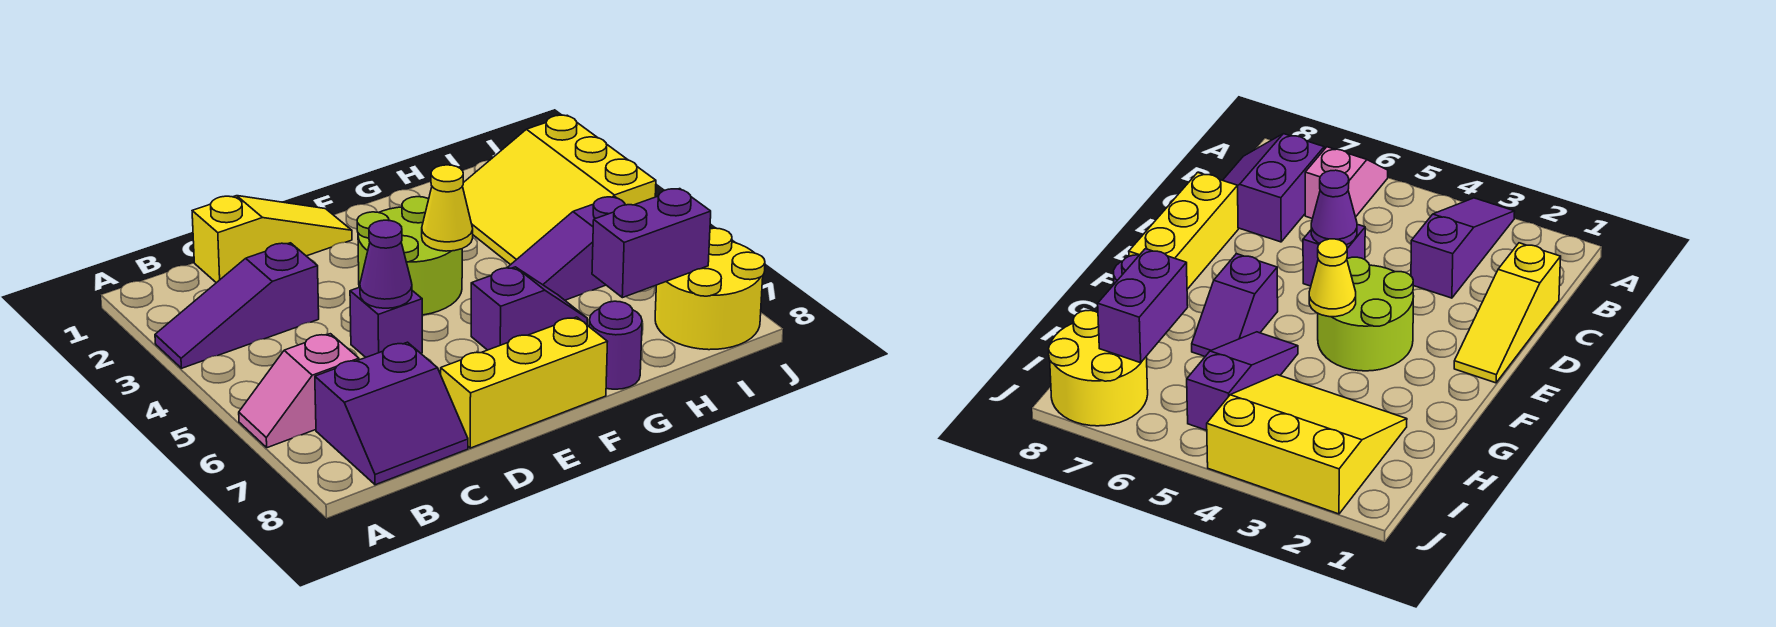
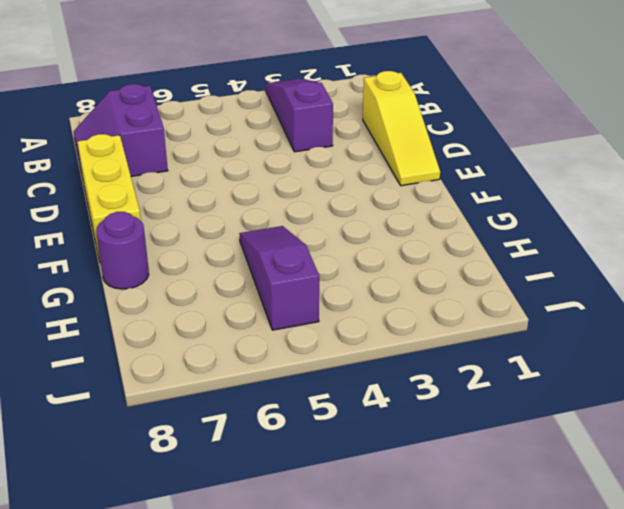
none -> pink slope A6:B6 level 1 top B
none -> purple brick D5 level 1
none -> lime round brick E3:F4 level 1

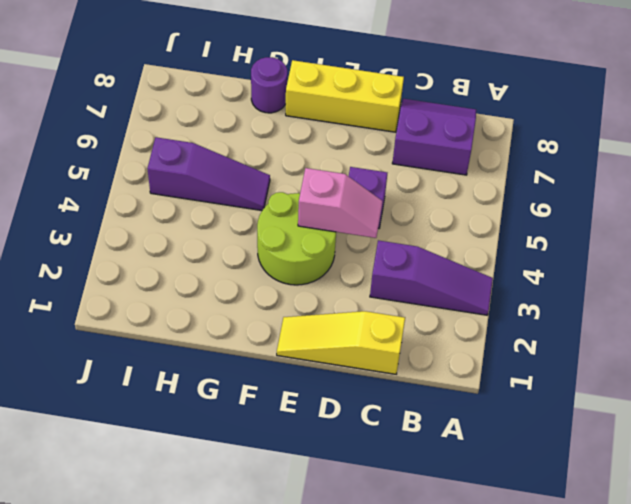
pink slope D4:E4 level 2 top E -> pink slope A6:B6 level 1 top B
none -> purple slope F6:G6 level 1 top F
none -> yellow slope H2:J4 level 1 top J
none -> yellow round brick I7:J8 level 1

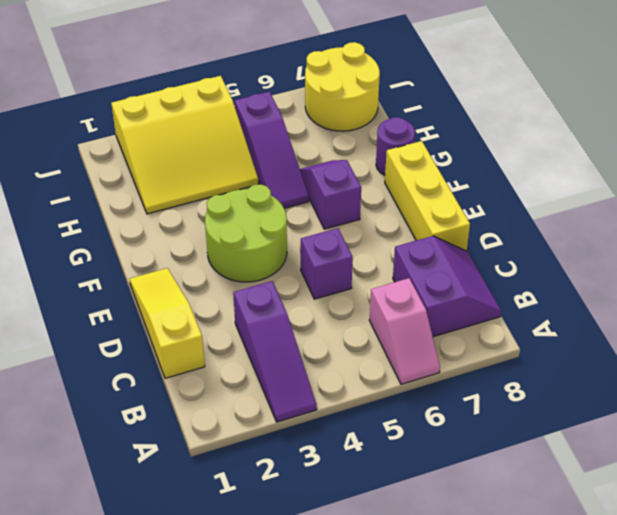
none -> purple cone D5 level 2
none -> yellow cone F4 level 2
none -> purple brick H7:I7 level 2

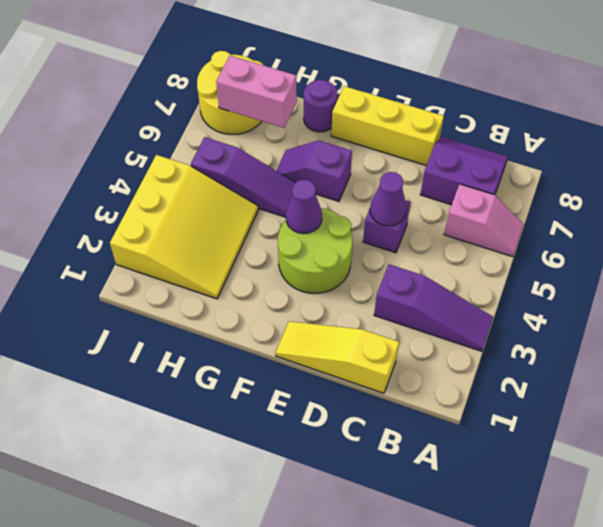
purple cone F4 level 2 -> yellow cone F4 level 2
pink brick H7:I7 level 2 -> purple brick H7:I7 level 2

